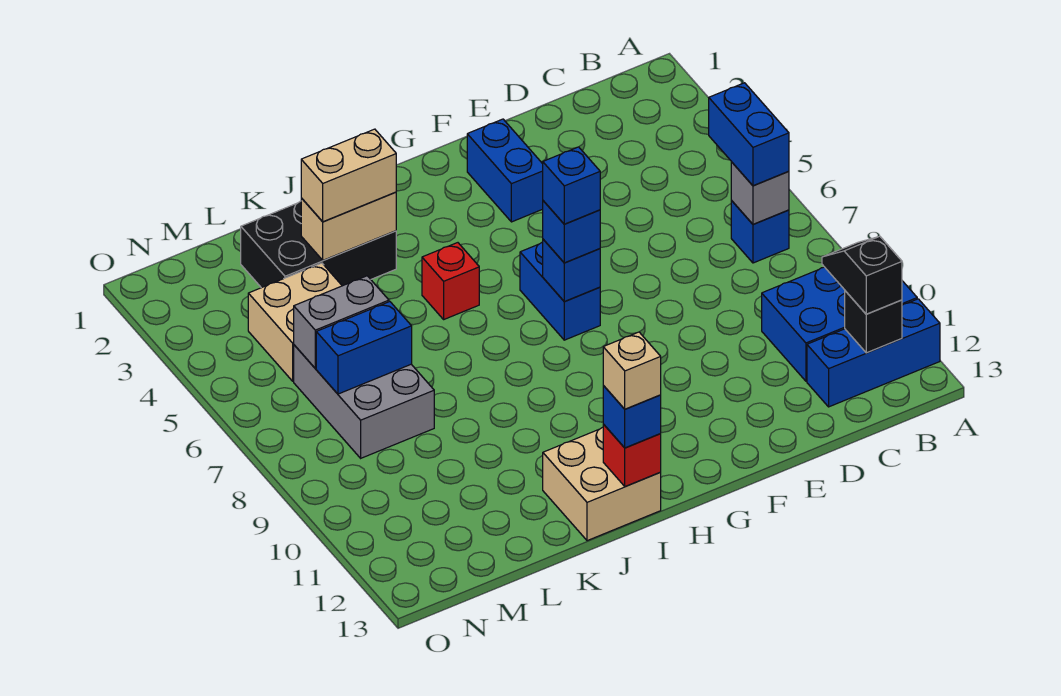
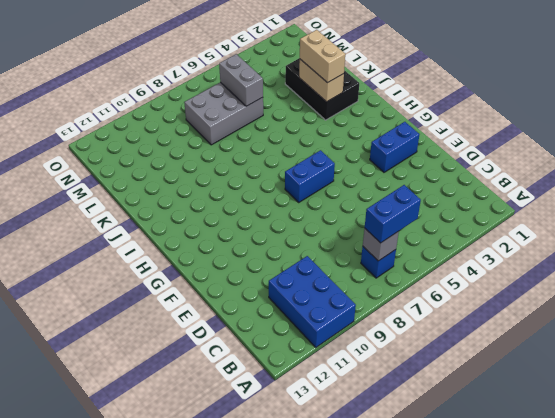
none -> blue brick A12:C12 level 1
none -> red brick I5 level 1
none -> tan brick I12:J13 level 1

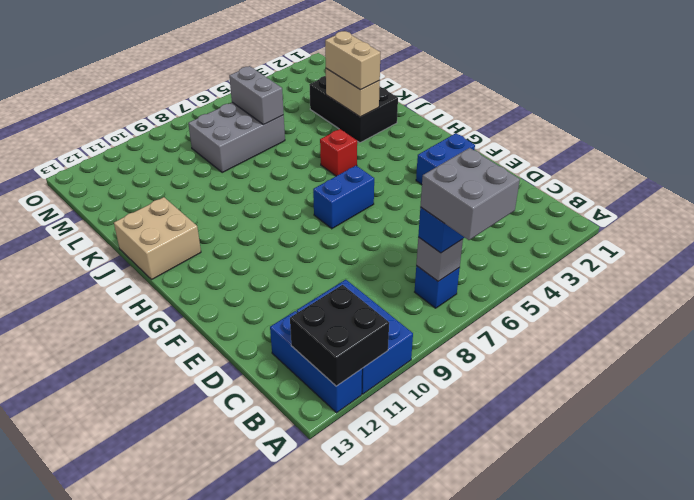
grey brick A6:B7 level 4 -> none
black brick A11:B12 level 2 -> black brick B12 level 2
none -> tan brick L4:M5 level 1
none -> blue brick G7 level 2
none -> red brick I13 level 2

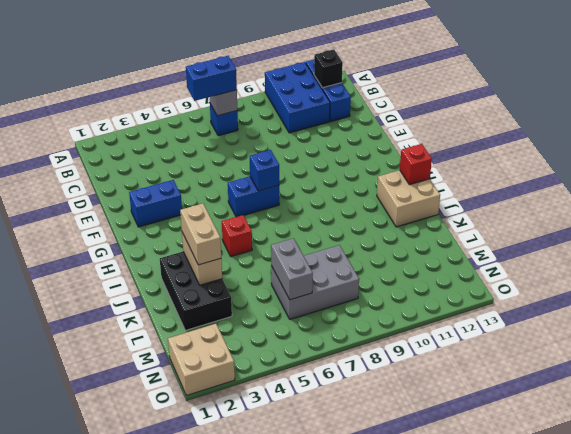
tan brick N1:O2 level 1 -> tan brick L4:M5 level 1
none -> blue brick L7:M7 level 2
none -> black slope B11:B12 level 3 top 12
none -> blue brick G7 level 3

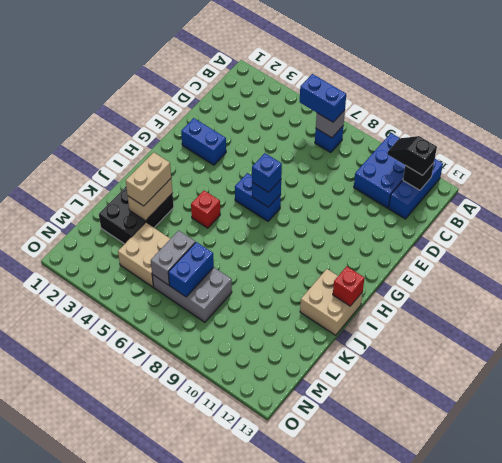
none -> blue brick I13 level 3
none -> blue brick G7 level 4
none -> tan brick I13 level 4

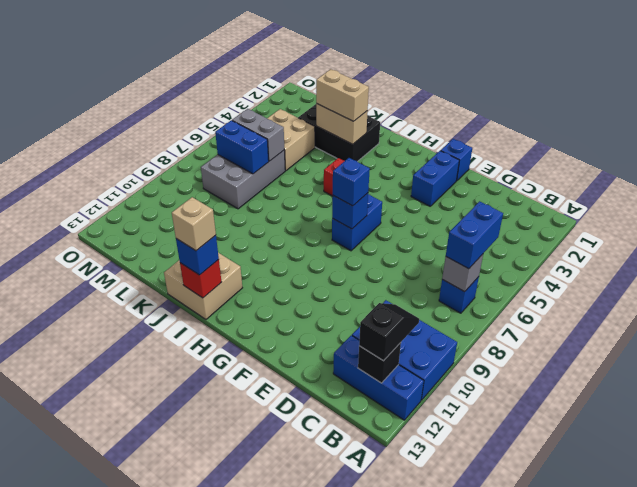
blue brick F1 level 1 -> blue brick G7 level 4

